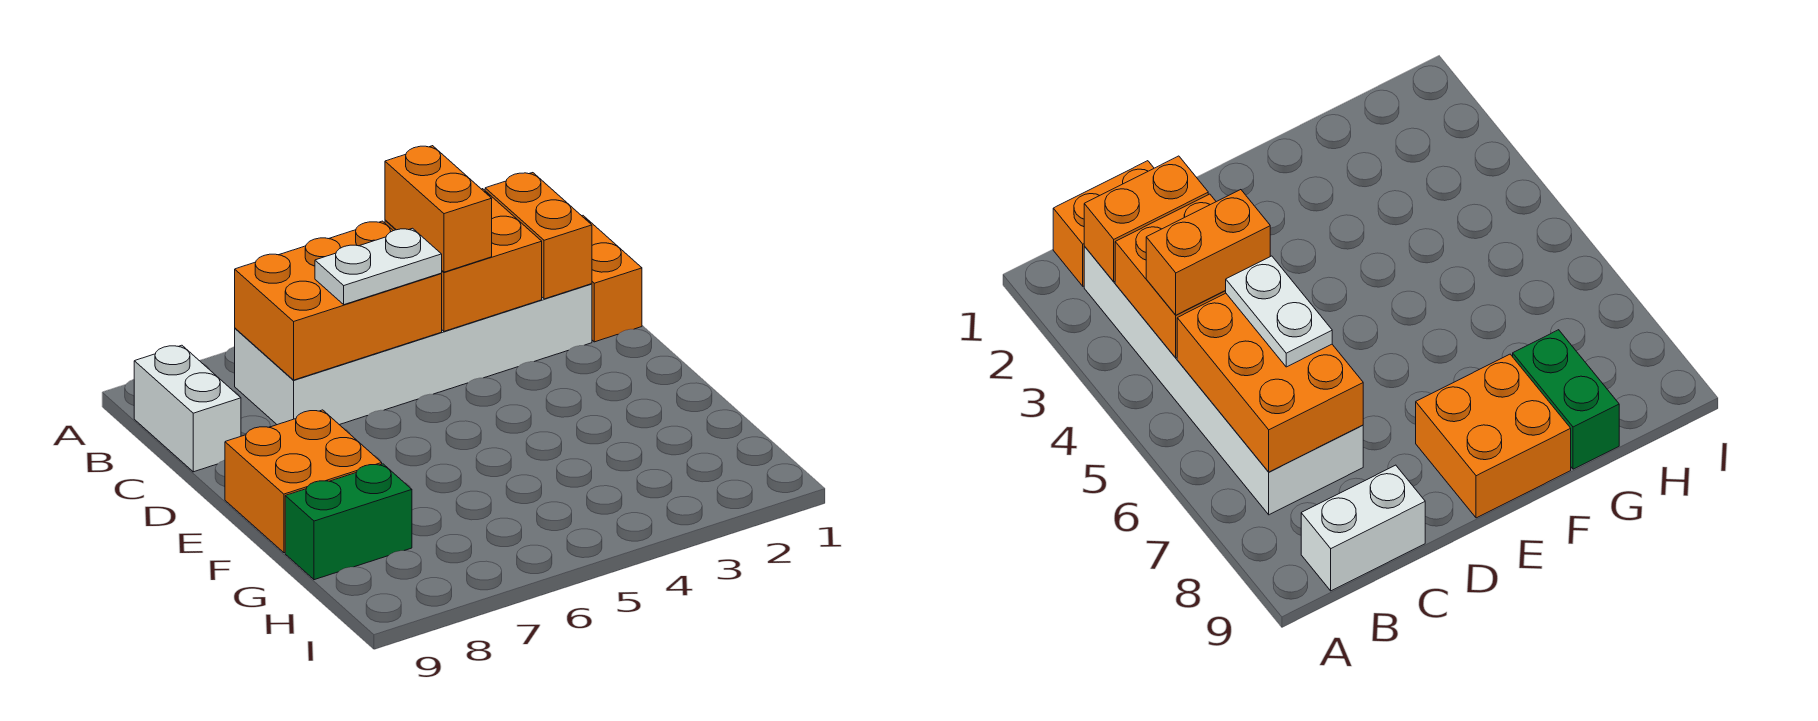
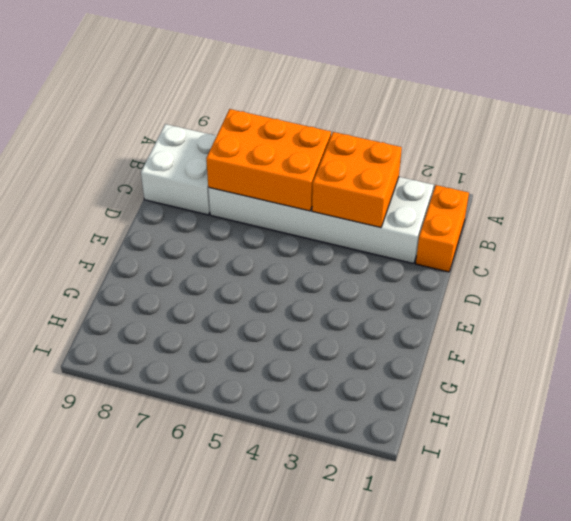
white brick B8:C9 level 1 -> white brick B9:C9 level 1
none -> orange brick E8:F9 level 1
none -> green brick G8:G9 level 1

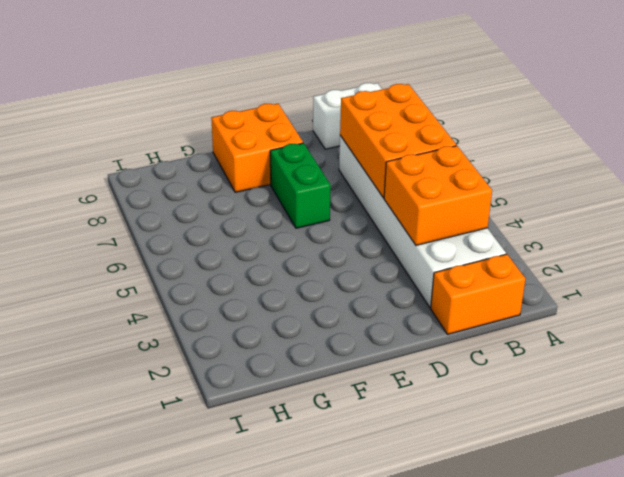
green brick E6:E7 level 1 -> green brick G8:G9 level 1
none -> orange brick B2:C2 level 2
none -> orange brick B4:C4 level 3

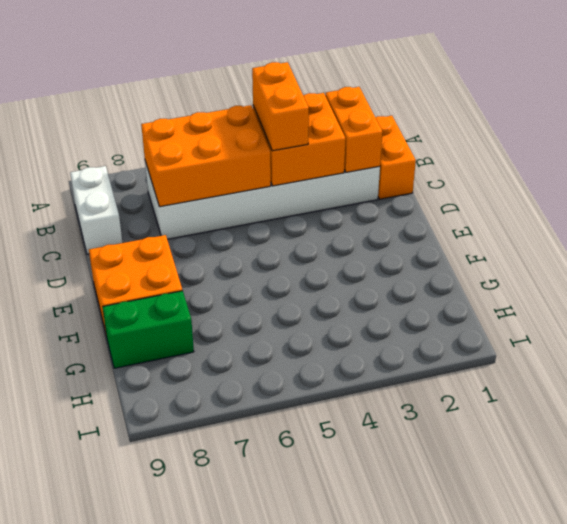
none -> white plate C5:C6 level 3

